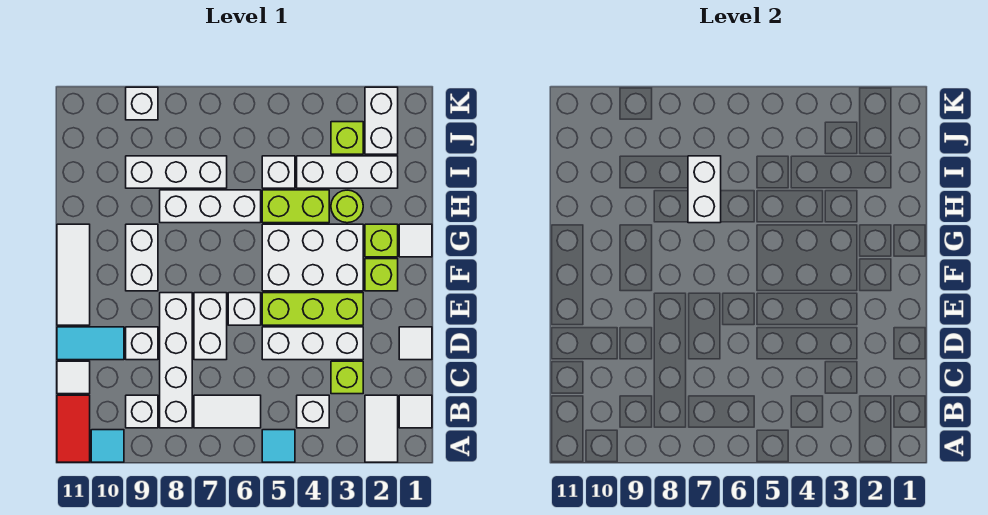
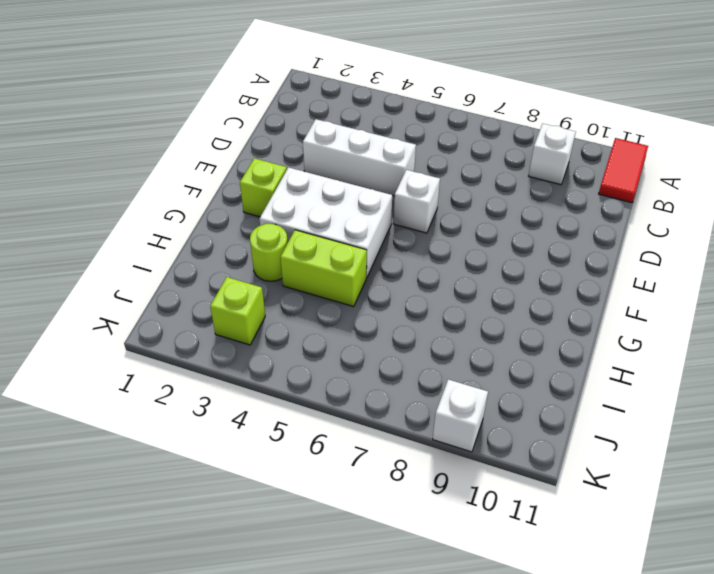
none -> white tile A2:B2 level 1
none -> cyan tile A5 level 1
none -> cyan tile A10 level 1
none -> white tile B1 level 1

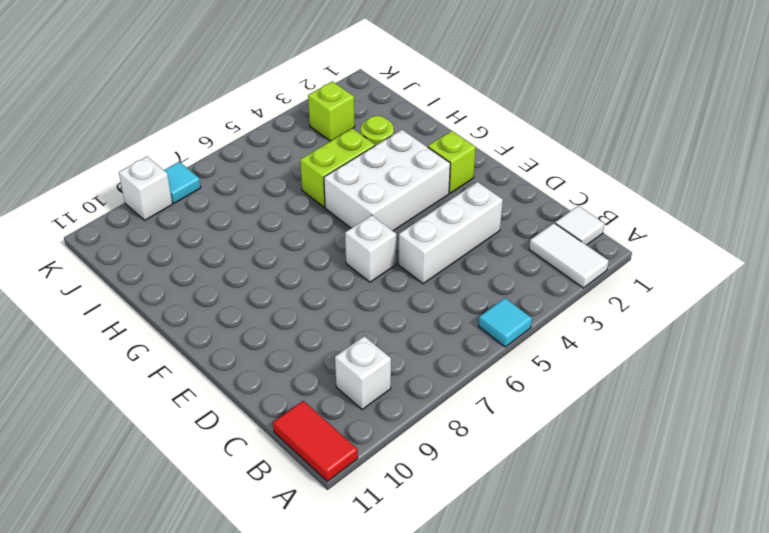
cyan tile K8 level 1 -> cyan tile A10 level 1
none -> white brick B4 level 1
none -> white tile B6:B7 level 1
none -> white brick B8:E8 level 1
none -> lime brick C3 level 1

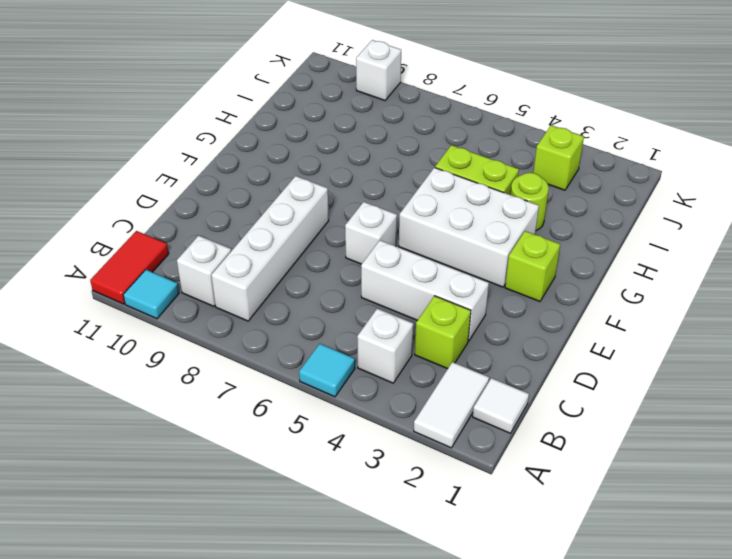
none -> white tile B6:B7 level 1
none -> white tile C11 level 1
none -> white tile D1 level 1
none -> white brick D7:E7 level 1

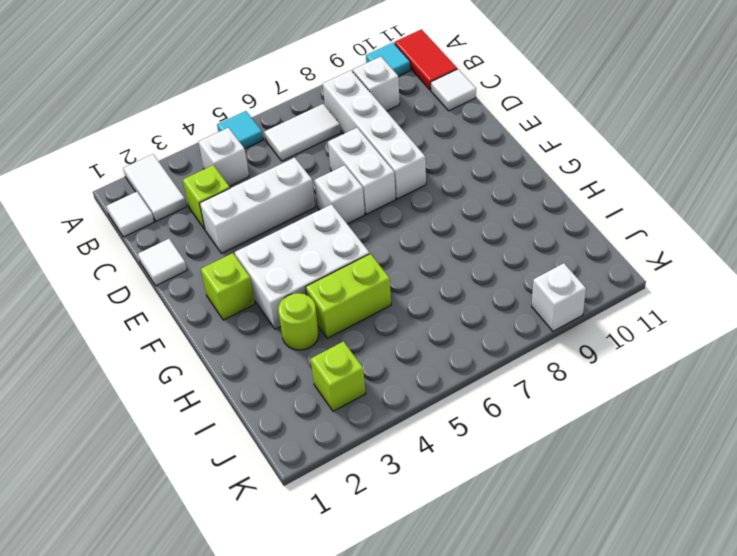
none -> white brick D9 level 1
none -> cyan tile D10:D11 level 1
none -> lime brick E3:E5 level 1
none -> white tile E11:G11 level 1

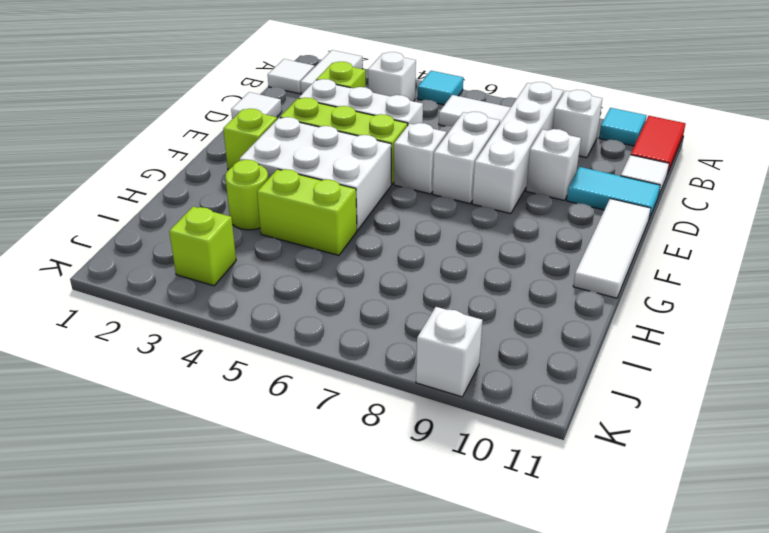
none -> white brick F9:G9 level 1
none -> white tile G1 level 1
none -> lime brick G2 level 1
none -> white brick H6:H8 level 1

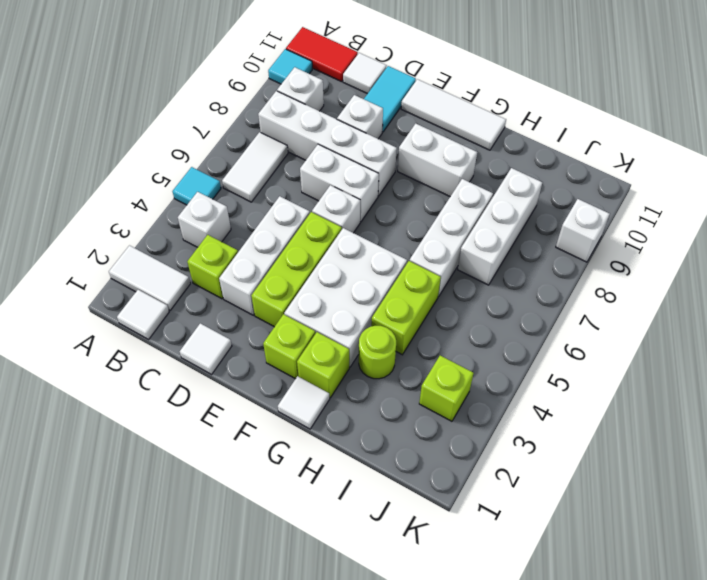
none -> white brick I2:I4 level 1
none -> white brick I5 level 1
none -> white brick J2:K2 level 1
none -> white brick H7:I7 level 2

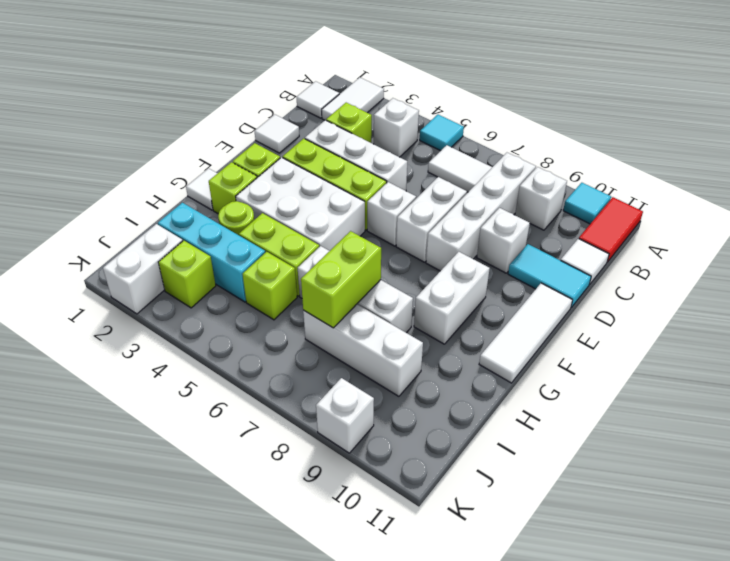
lime brick H7:I7 level 2 -> white brick H7:I7 level 2
cyan brick I2:I4 level 1 -> white brick I2:I4 level 1
lime brick I5 level 1 -> white brick I5 level 1

